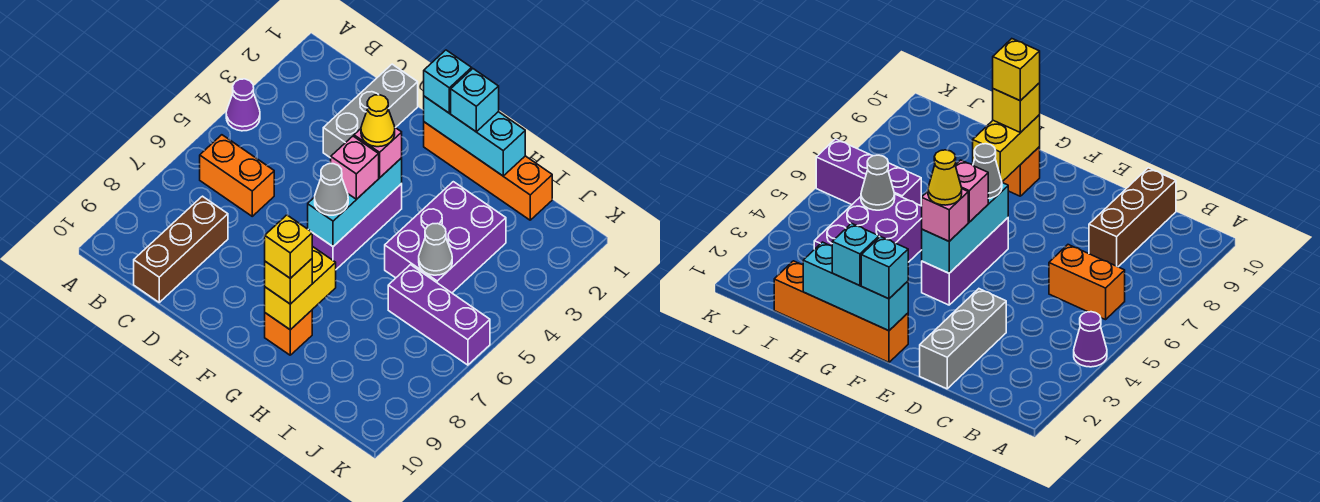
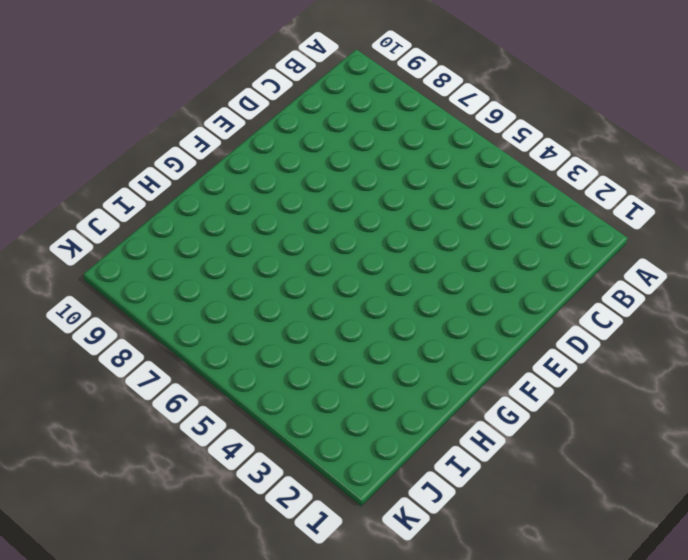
none -> purple cone A4 level 1
none -> orange brick B6:C6 level 1
none -> brown brick C8:C10 level 1

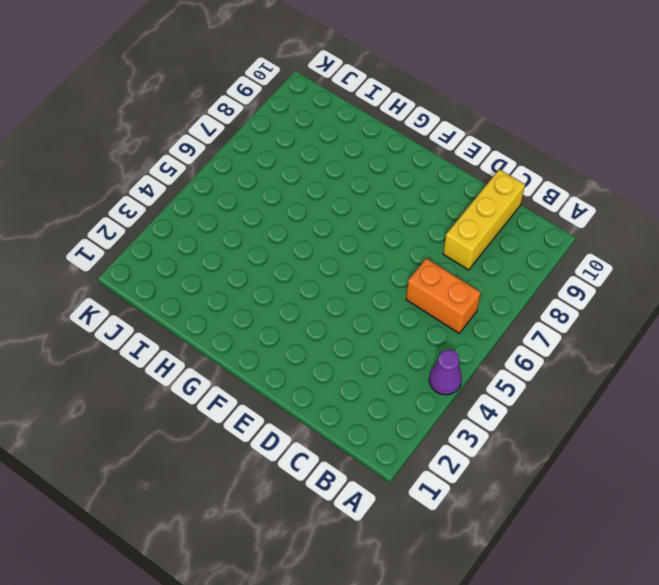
yellow brick C8:C10 level 1 -> brown brick C8:C10 level 1
none -> grey brick D1:D3 level 1
none -> orange brick F1:I1 level 1
none -> purple brick F4:F6 level 1

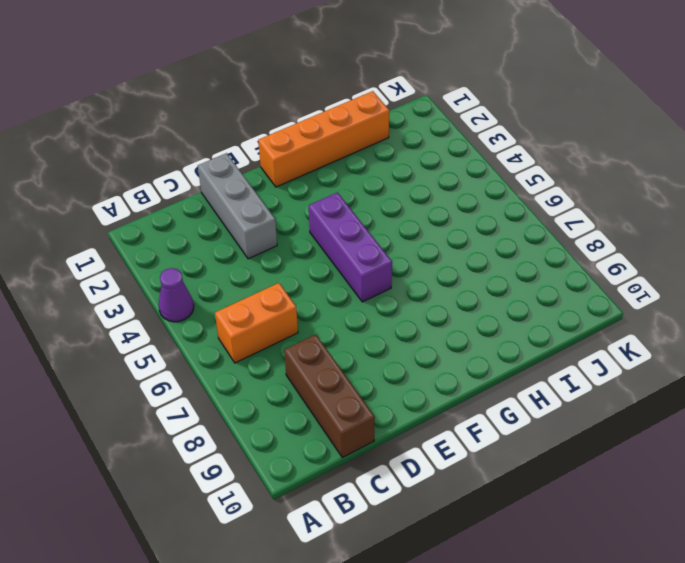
none -> orange brick G9 level 1
none -> purple brick H3:I5 level 1
none -> purple brick I6:K6 level 1

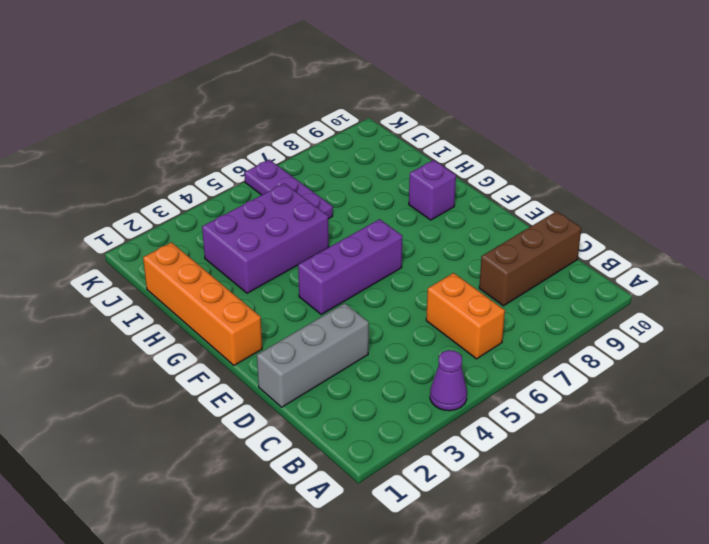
purple brick G9 level 1 -> orange brick G9 level 1
purple plate I6:K6 level 1 -> purple brick I6:K6 level 1
none -> cyan brick F1:H1 level 2
none -> cyan brick F4:F6 level 2
none -> yellow brick G8:G9 level 2

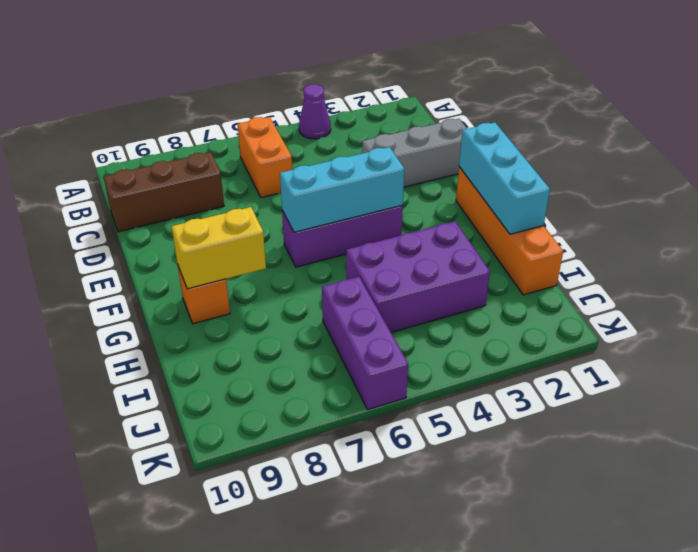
none -> grey cone I5 level 2
none -> cyan brick F1 level 3
none -> pink brick F4 level 3

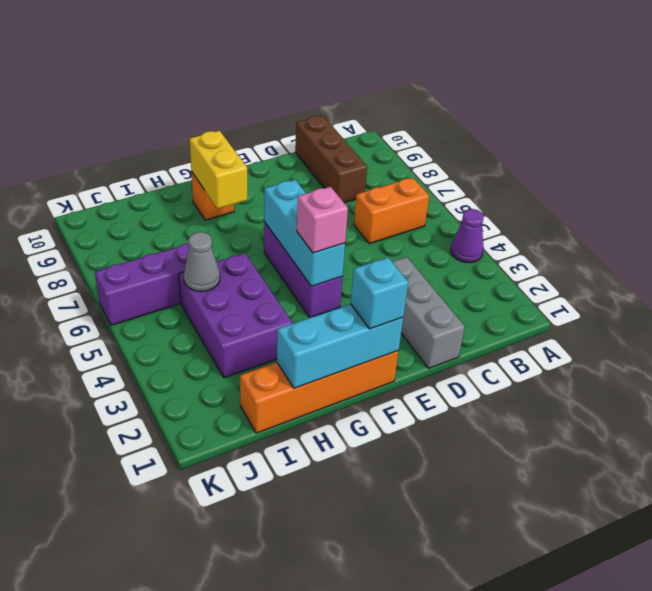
none -> pink brick F5 level 3
none -> grey cone F6 level 3
none -> cyan brick G1 level 3

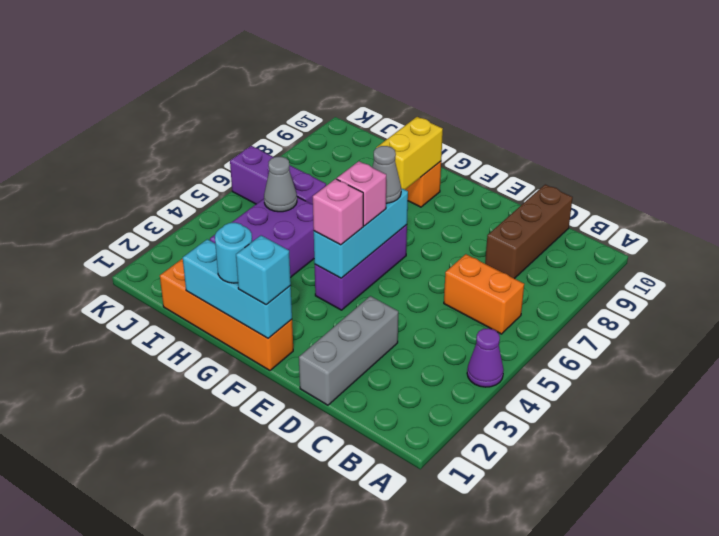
cyan round brick G1 level 3 -> cyan brick G1 level 3
none -> yellow brick G9 level 3
none -> yellow cone F4 level 4
none -> yellow brick G9 level 4

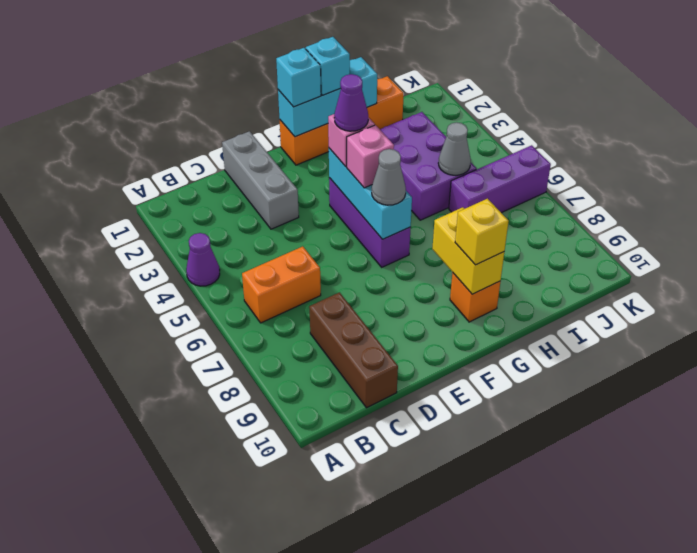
purple cone F4 level 4 -> yellow cone F4 level 4
none -> yellow brick G9 level 4

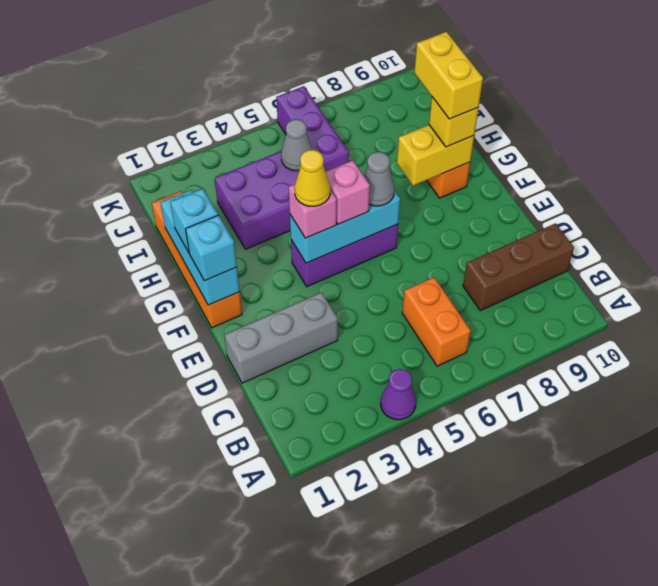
yellow brick G9:H9 level 4 -> yellow brick G9 level 4

